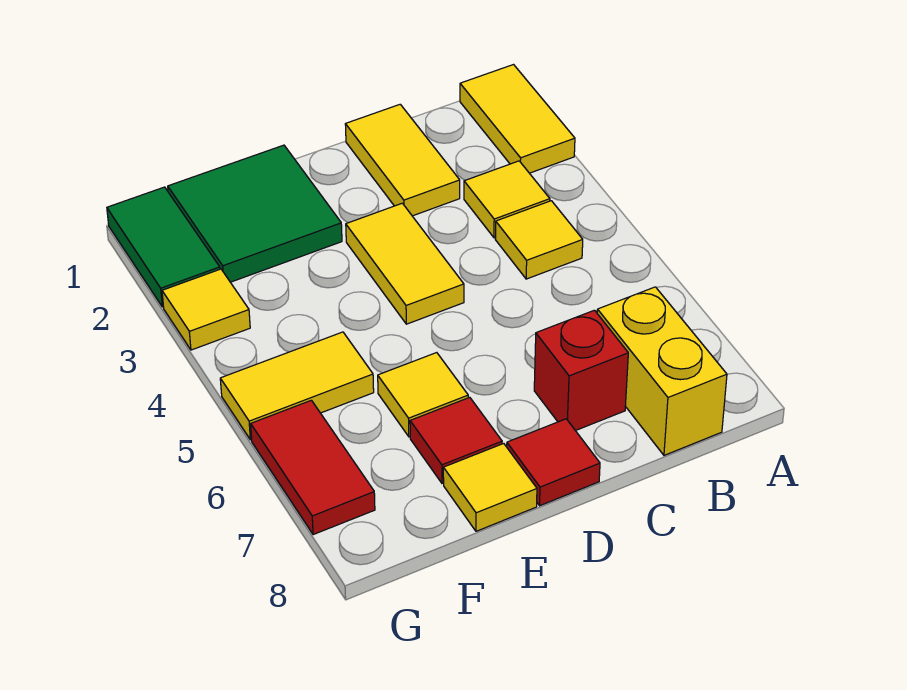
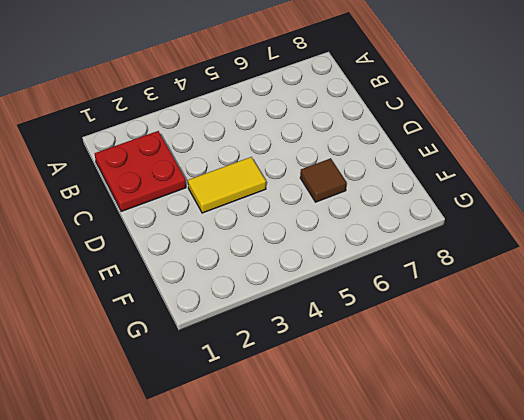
red plate B1:C2 level 1 -> yellow tile C1:C2 level 1
brown tile E6 level 1 -> yellow tile E6 level 1
none -> yellow tile A1:A2 level 1
none -> yellow tile B3 level 1
none -> yellow tile B4 level 1

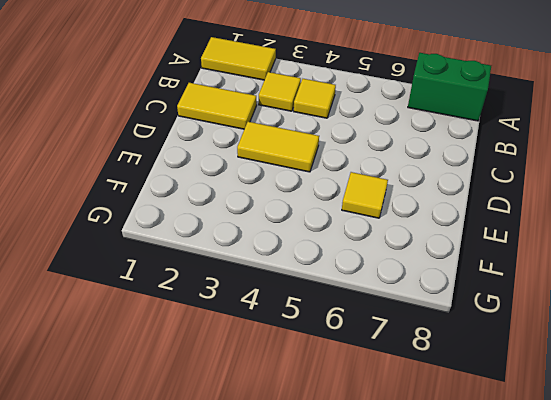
green brick A7:A8 level 1 -> none
none -> yellow brick B7:B8 level 1
none -> red brick C7 level 1
none -> red tile D8 level 1

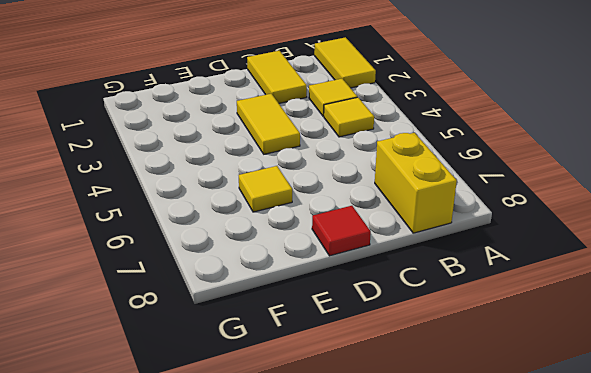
none -> red brick C7 level 1
none -> green tile E1:F2 level 1
none -> red tile E7 level 1

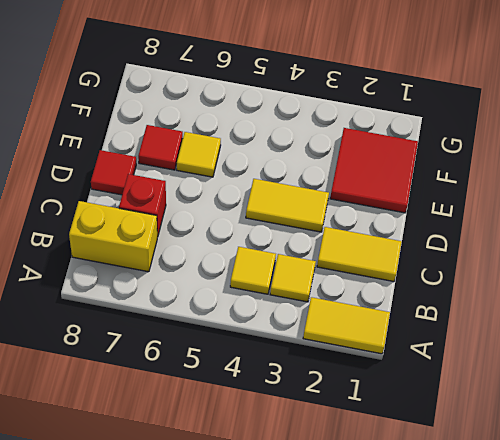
red tile E1:F2 level 1 -> green tile E1:F2 level 1
none -> yellow tile E8 level 1
none -> yellow tile F5:G5 level 1
none -> green tile G1:G2 level 1

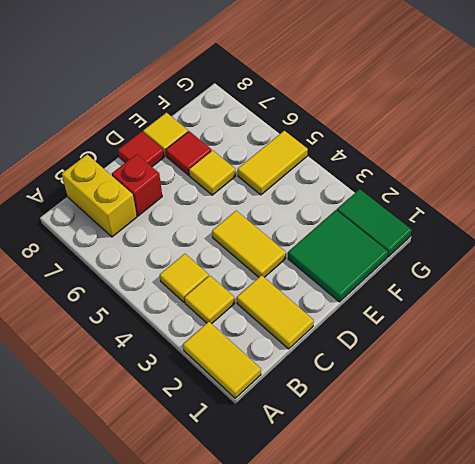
none -> yellow tile G3 level 1
none -> red tile G6:G7 level 1

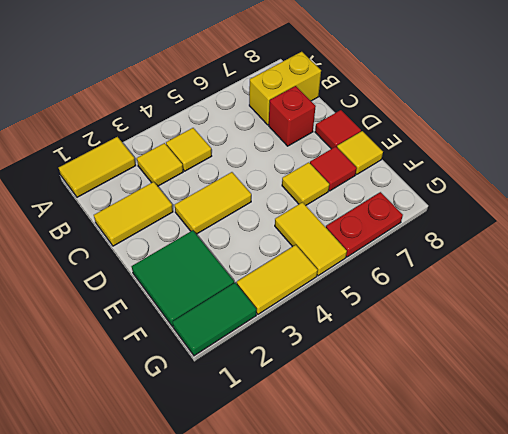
yellow tile G3:G4 level 1 -> yellow tile G3 level 1
red plate G6:G7 level 1 -> red tile G6:G7 level 1

